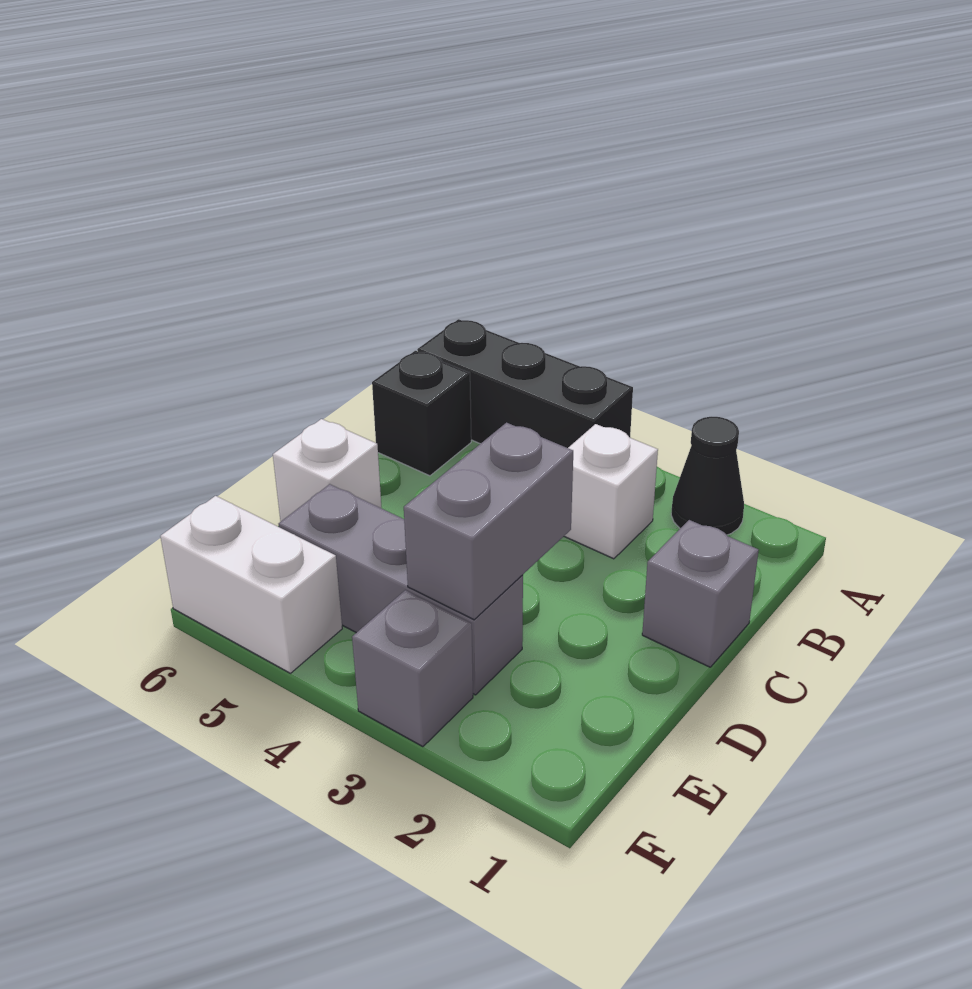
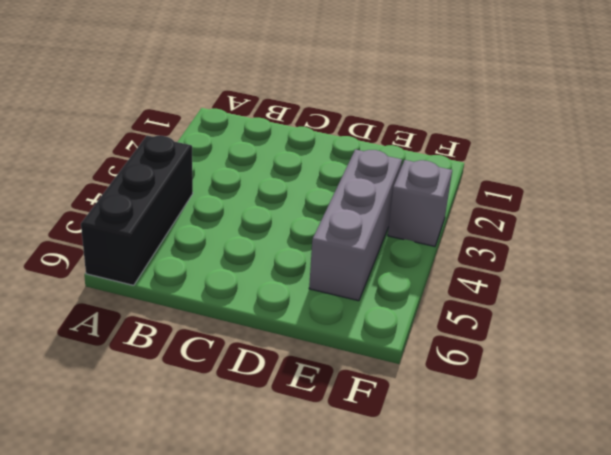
none -> black cone A2 level 1
none -> white brick B3 level 1

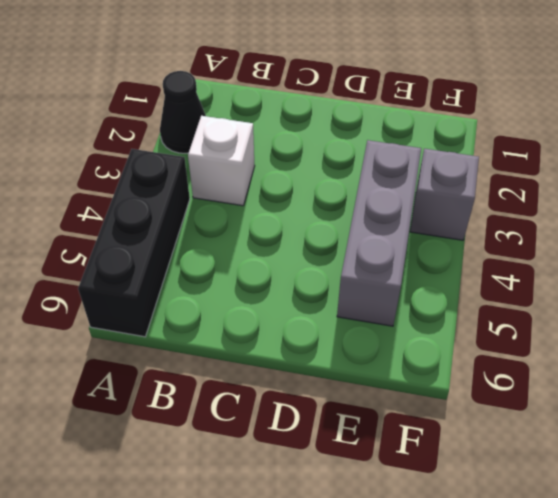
none -> black brick B6 level 1
none -> grey brick C1 level 1

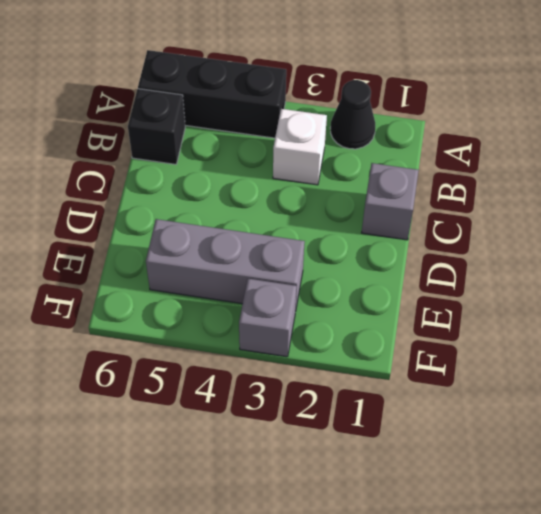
none -> white brick D6 level 1
none -> white brick F5:F6 level 1

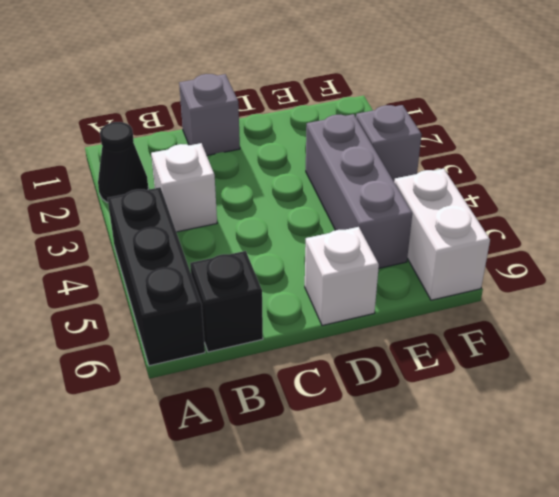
none -> grey brick D3:E3 level 2

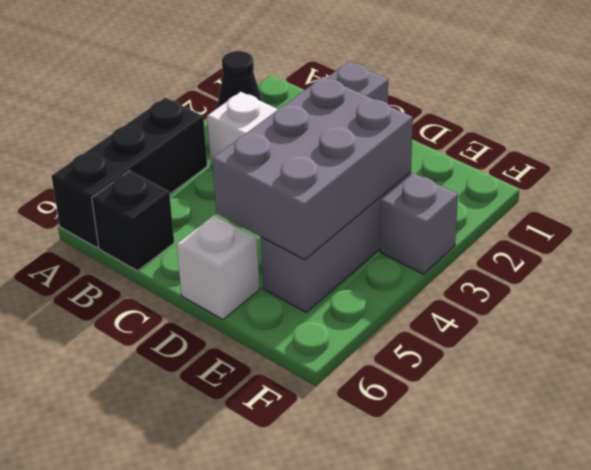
grey brick D3:E5 level 2 -> grey brick D3:E3 level 2
none -> white brick F5:F6 level 1

